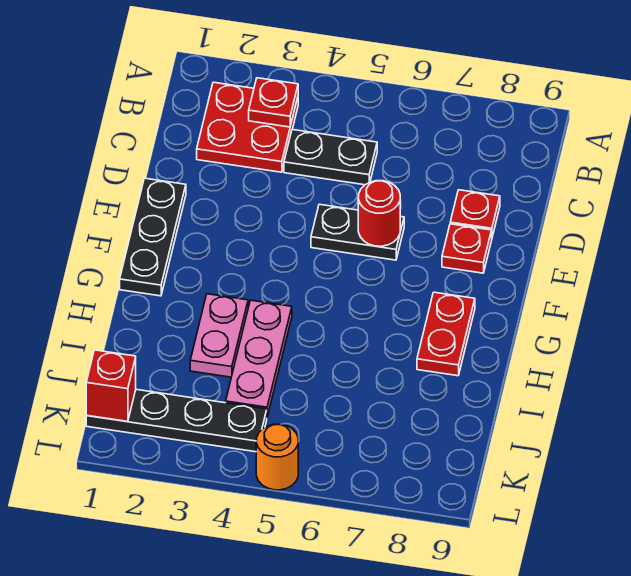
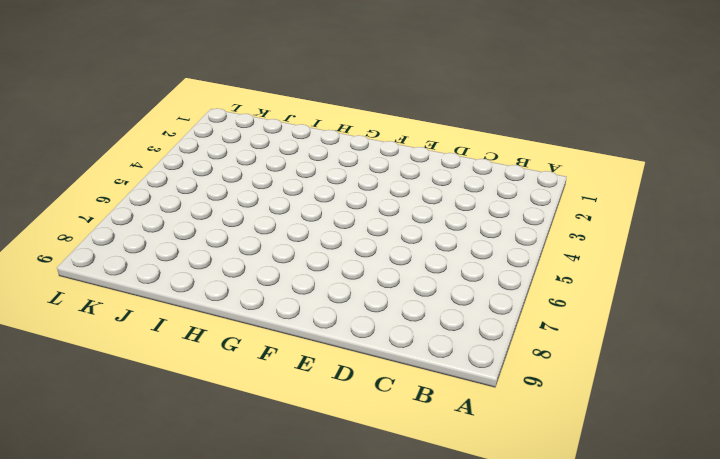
none -> red plate B2:C3 level 1
none -> black plate C4:C5 level 1
none -> red plate D8 level 1

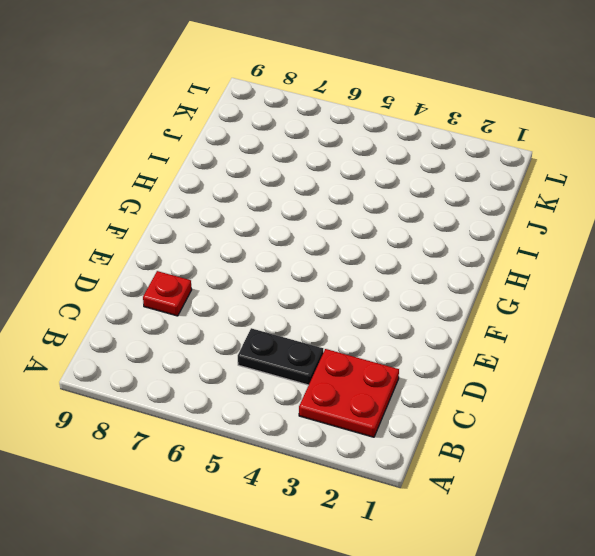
none -> black plate E1:G1 level 1
none -> black plate E5:E6 level 1
none -> red plate E8 level 1

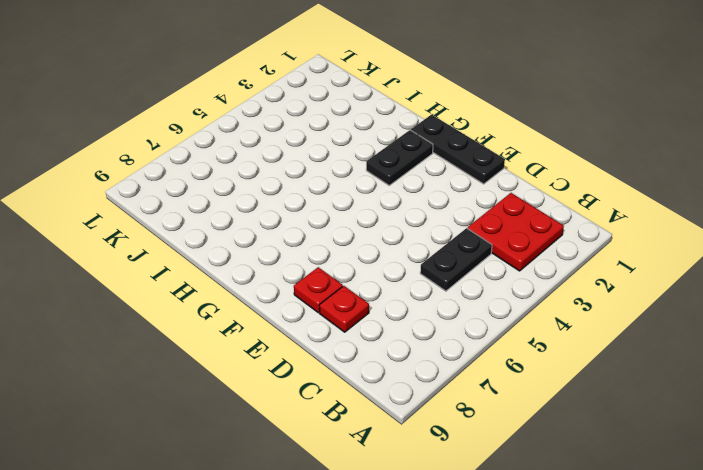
black plate G2:G3 level 1 -> black plate E5:E6 level 1
none -> red plate G8:H8 level 1
none -> pink plate H3:I3 level 1
none -> pink plate H4:J4 level 1

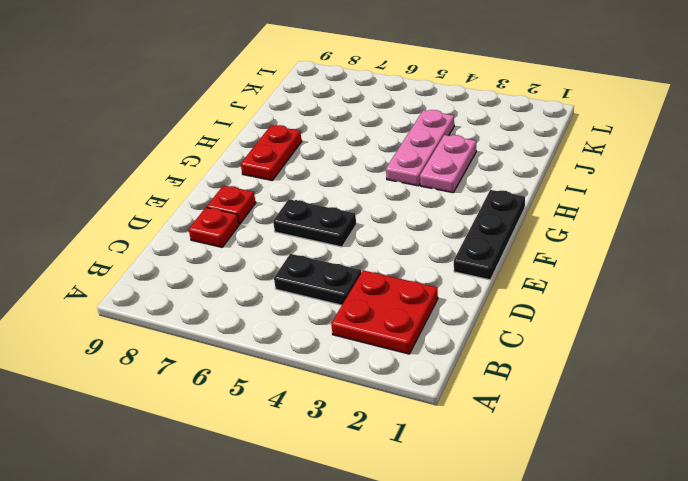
none -> black plate K1:K4 level 1
none -> orange round brick L5 level 1
none -> red plate B3 level 2

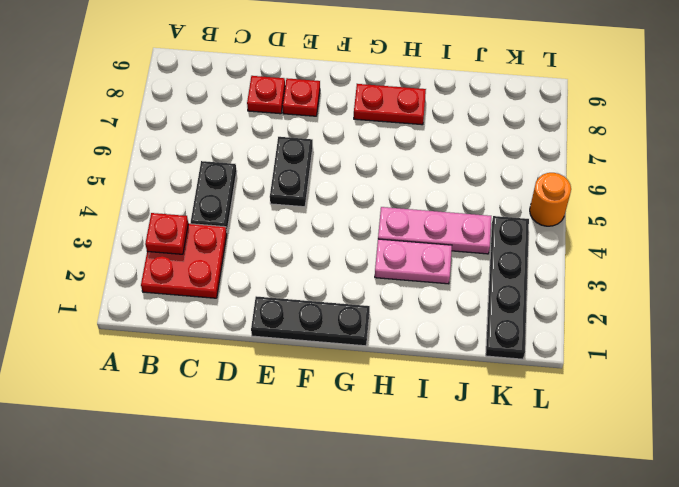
none -> red round brick E6 level 2
none -> red brick K1 level 2

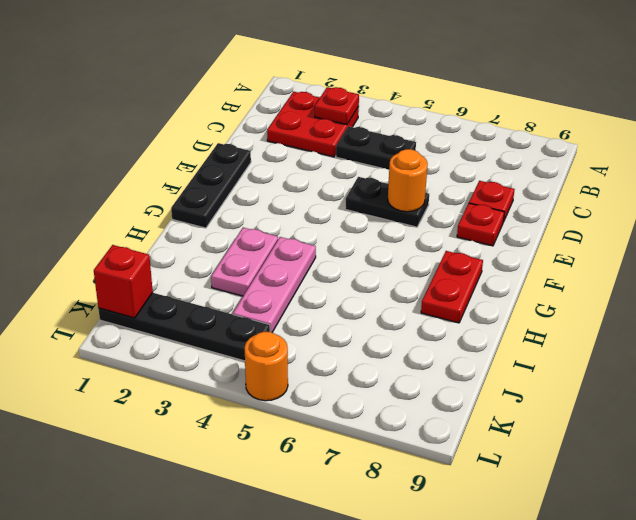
orange round brick E6 level 2 -> red round brick E6 level 2

